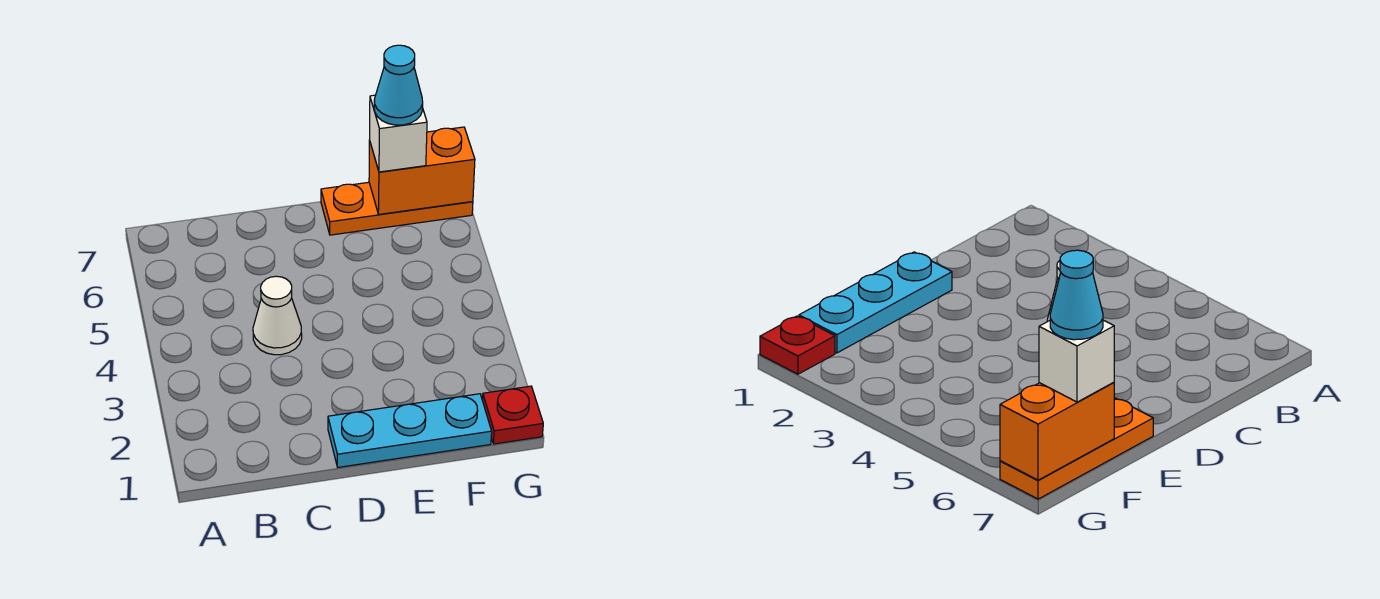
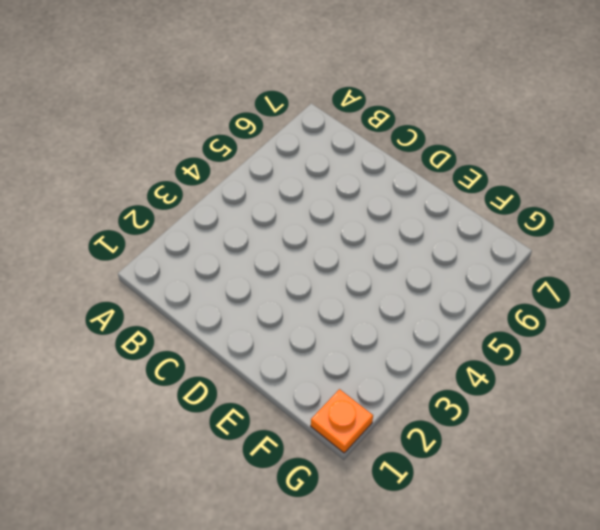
orange plate G1 level 1 -> red plate G1 level 1
none -> white cone C4 level 1
none -> cyan plate D1:F1 level 1

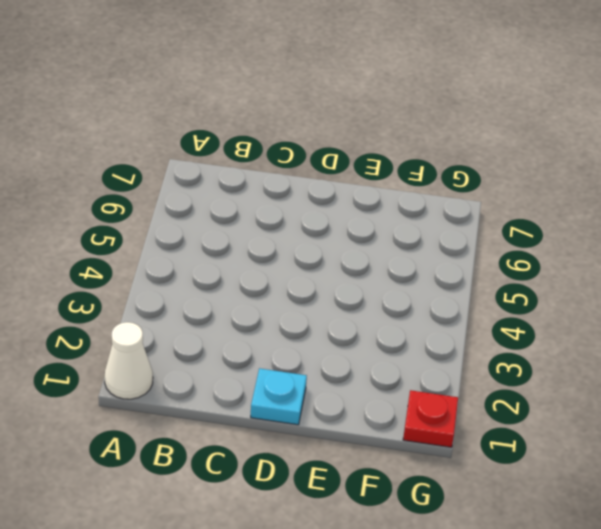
white cone A1 level 1 -> white cone C4 level 1
cyan plate D1 level 1 -> cyan plate D1:F1 level 1
none -> orange plate E7:G7 level 1
none -> orange brick F7:G7 level 2

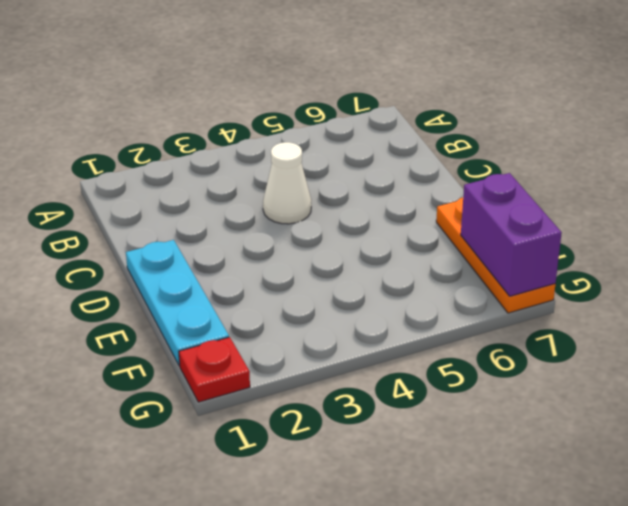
purple brick F7:G7 level 2 -> orange brick F7:G7 level 2
none -> white brick F7 level 3
none -> cyan cone F7 level 4

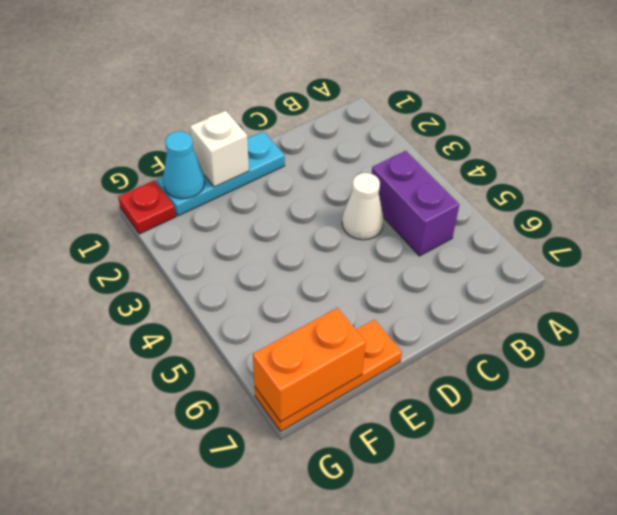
purple brick B4:B5 level 1 -> none
white brick E1 level 2 -> white brick F7 level 3
cyan cone F1 level 2 -> cyan cone F7 level 4

